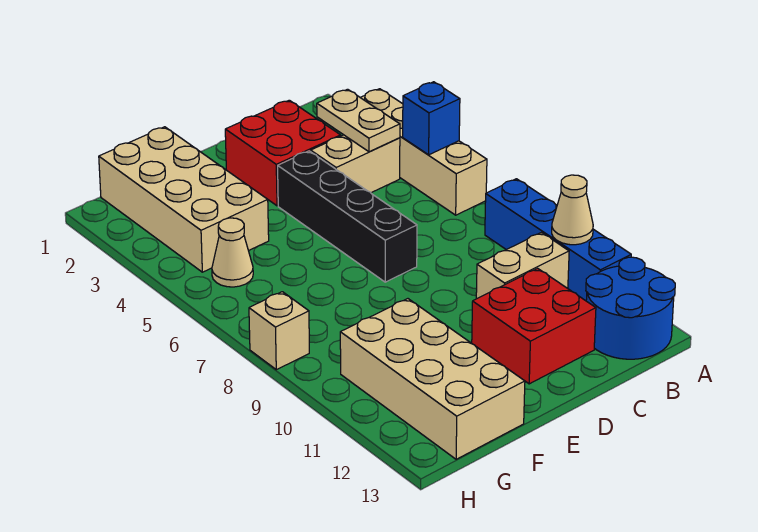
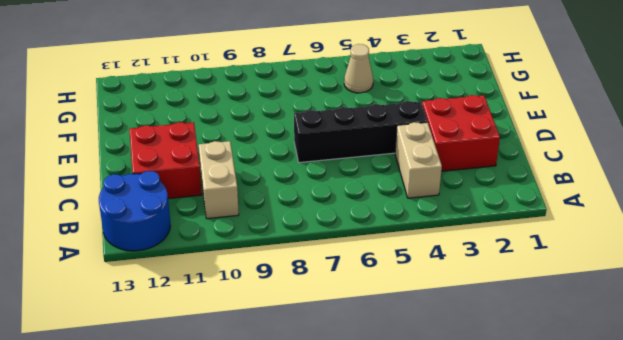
none -> tan brick A3:A6 level 1
none -> blue brick A8:A11 level 1
none -> tan brick F1:G4 level 1

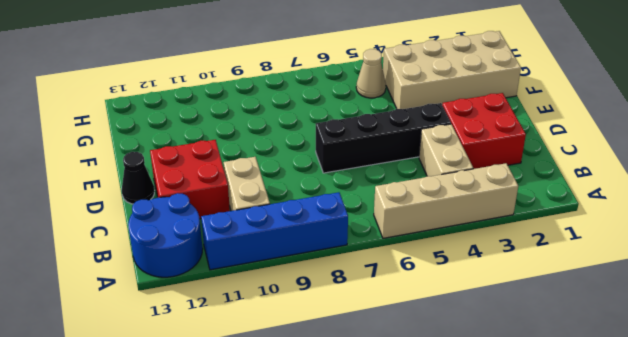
black cone D13 level 1 -> none
none -> tan brick F10:G13 level 1
none -> tan brick H8 level 1
none -> blue brick A5 level 2

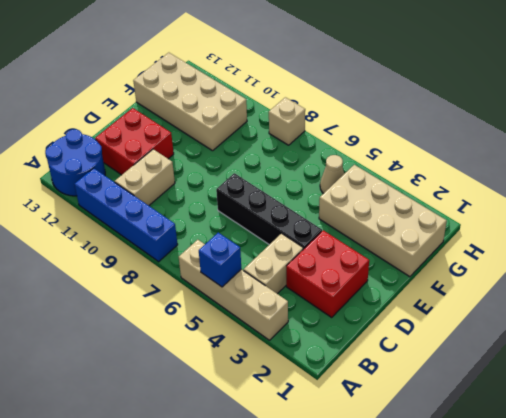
none -> tan cone A10 level 2
none -> tan plate B3:B4 level 2

